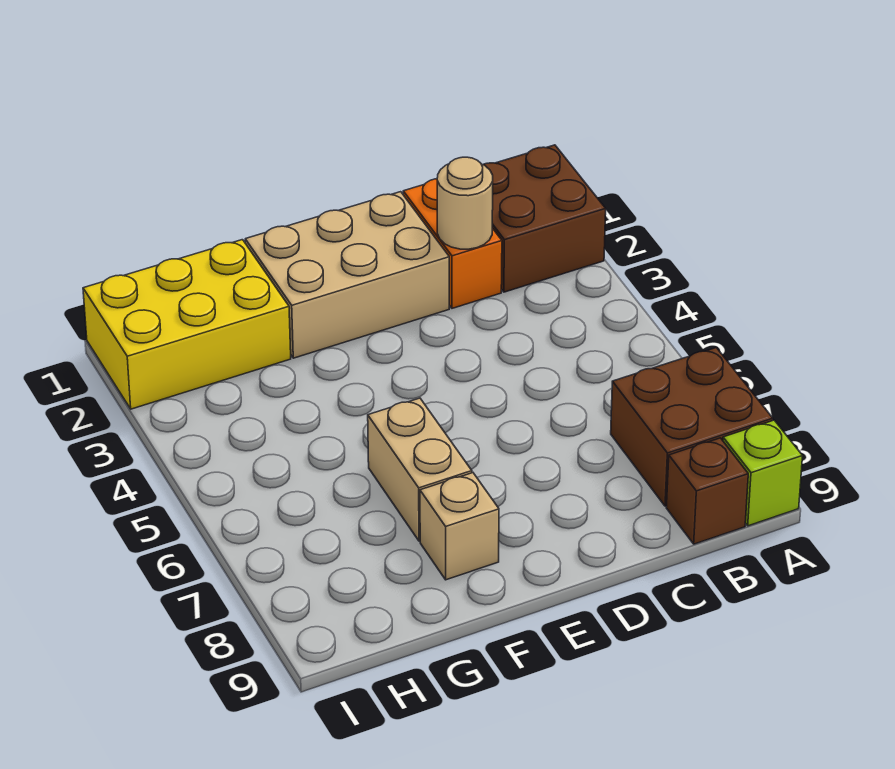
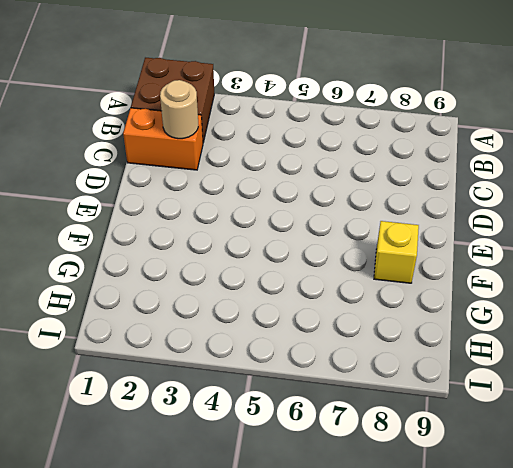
yellow brick F8 level 1 -> tan brick F8 level 1
none -> brown brick A7:B8 level 1
none -> lime brick A9 level 1

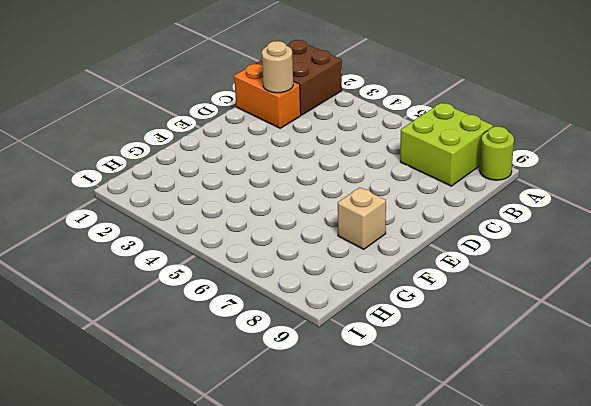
lime brick A7:B8 level 1 -> brown brick A7:B8 level 1
lime round brick A9 level 1 -> lime brick A9 level 1
none -> brown brick B9 level 1
none -> tan brick D1:F2 level 1

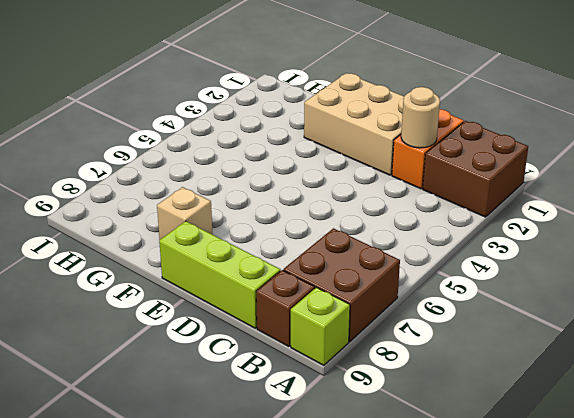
lime brick C9:E9 level 1 -> none
none -> tan brick F6:F7 level 1
none -> yellow brick G1:I2 level 1

